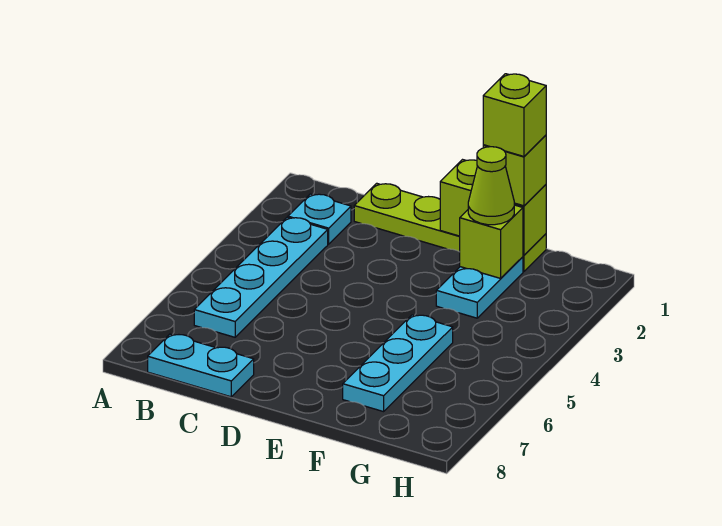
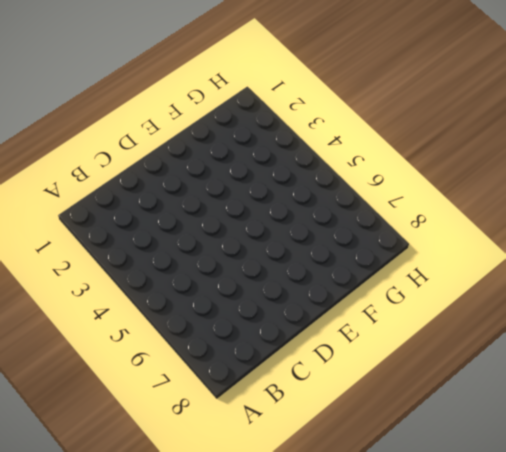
none -> cyan plate B2 level 1
none -> cyan plate B3:B6 level 1

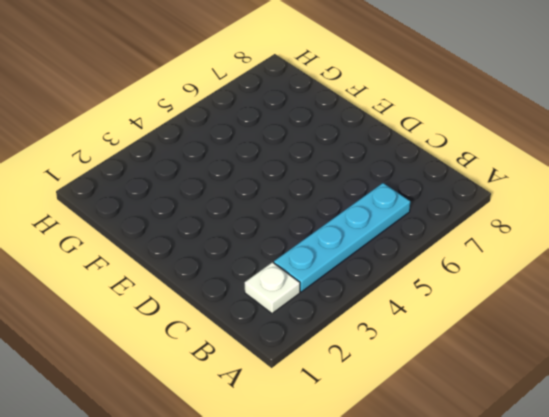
white plate B2 level 1 -> cyan plate B2 level 1
none -> cyan plate B8:C8 level 1
none -> lime plate C1:F1 level 1

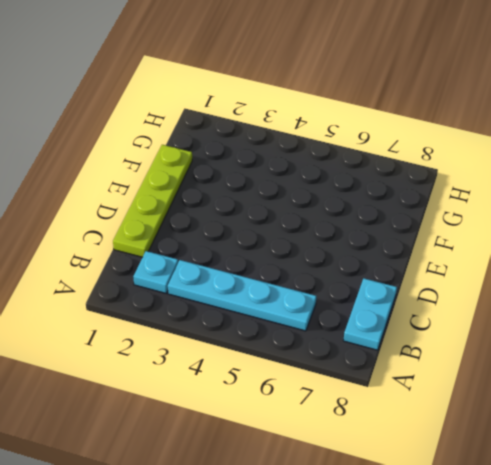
none -> cyan plate F2:F3 level 1
none -> cyan plate F5:F7 level 1

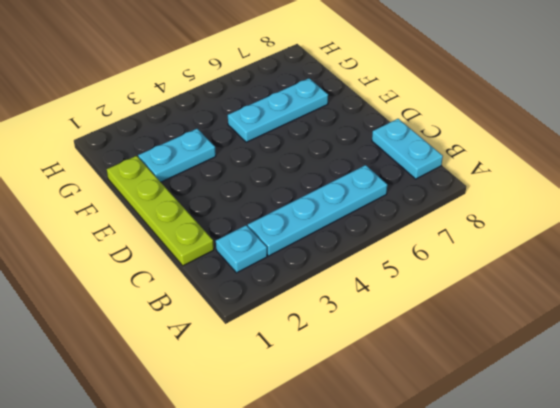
none -> lime brick E1:F1 level 2
none -> lime brick F2 level 2

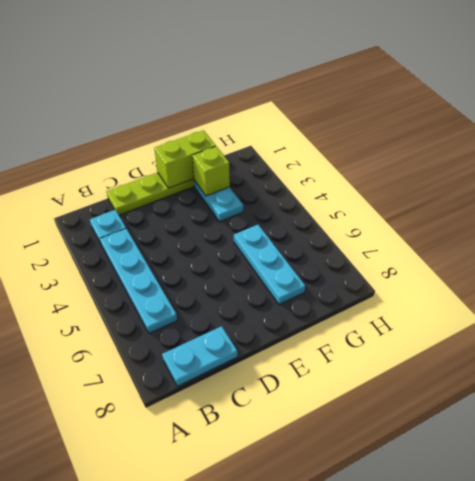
none -> lime brick F1 level 3
none -> lime cone F2 level 3

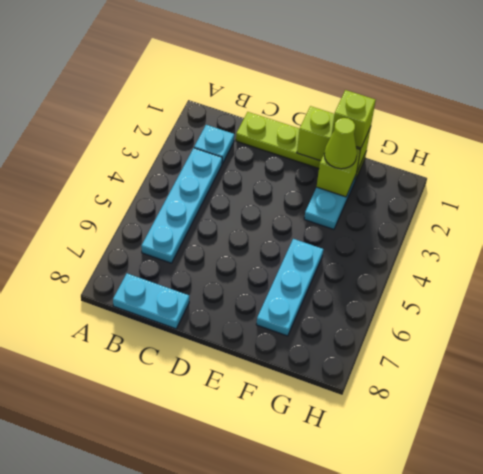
none -> lime brick F1 level 4

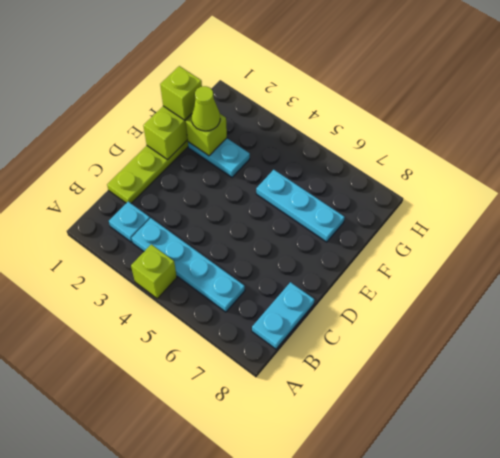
lime brick A4 level 1 -> lime brick F1 level 4

